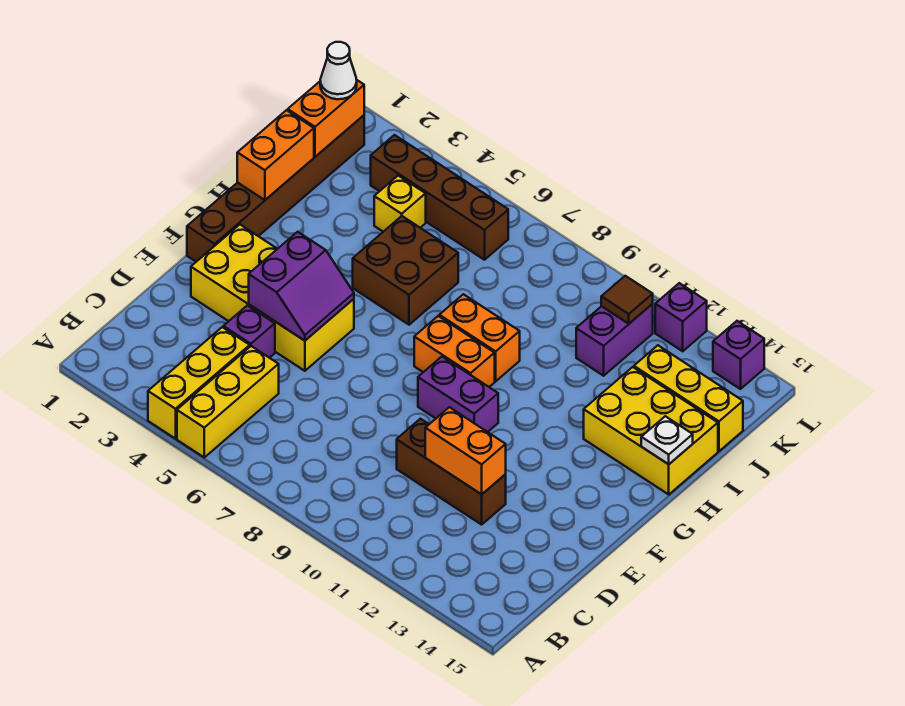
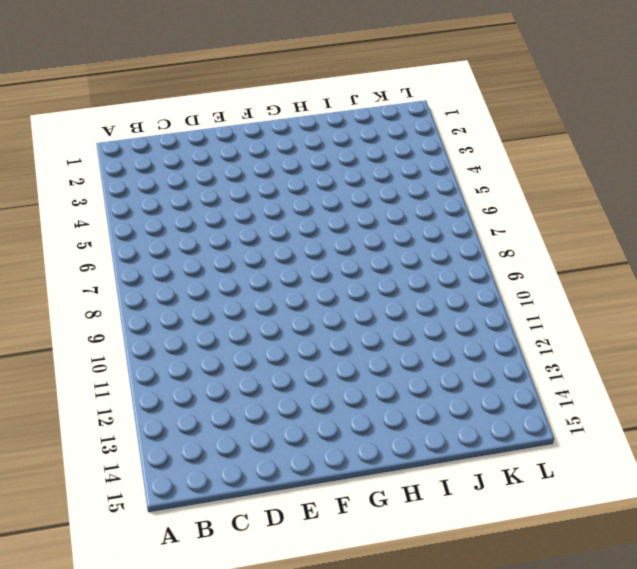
none -> yellow brick A4:C4 level 1
none -> yellow brick A5:C5 level 1
none -> purple brick D4 level 1

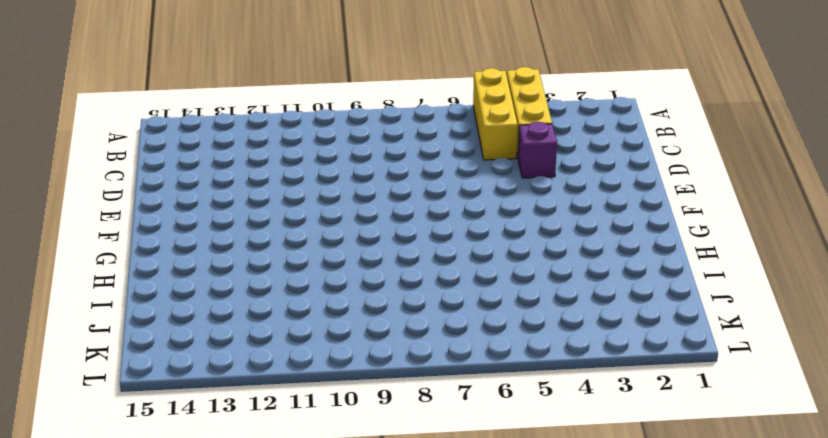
none -> brown brick D10:D12 level 1
none -> yellow brick E2:F5 level 1
none -> brown brick F1:K1 level 1

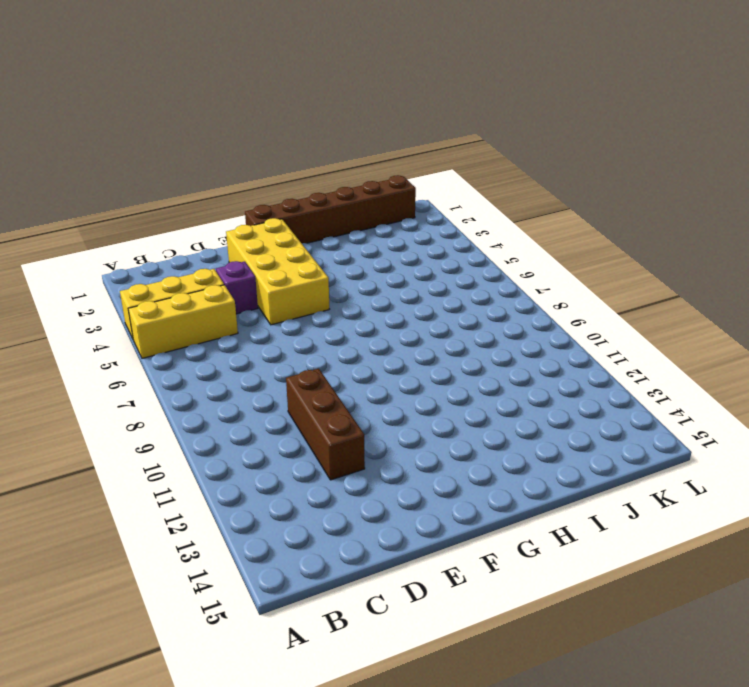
none -> purple brick F9:F10 level 1
none -> orange brick G8:G9 level 1
none -> brown brick H5:I6 level 1

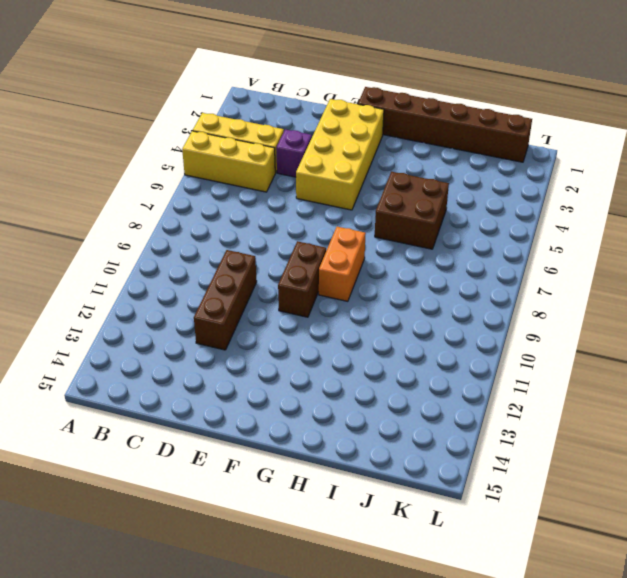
brown brick F9:F10 level 1 -> purple brick F9:F10 level 1
none -> orange brick H8:H9 level 1
none -> yellow brick H13:I15 level 1
none -> yellow brick J4 level 1

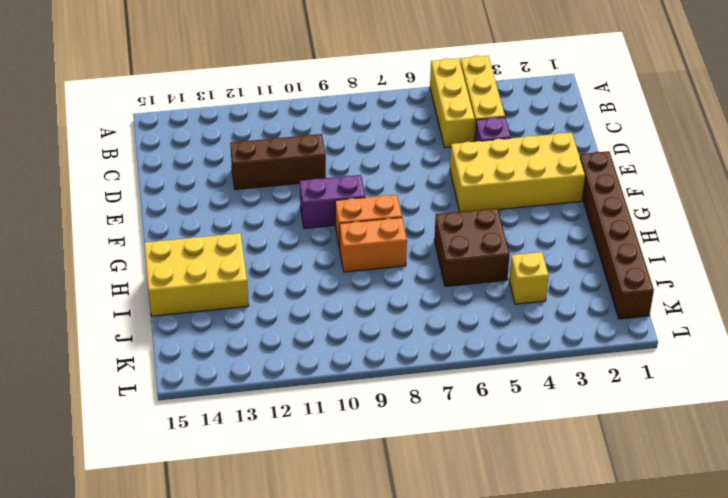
none -> purple brick J11:K11 level 1
none -> yellow brick J13:J15 level 1
none -> brown brick K3:K6 level 1

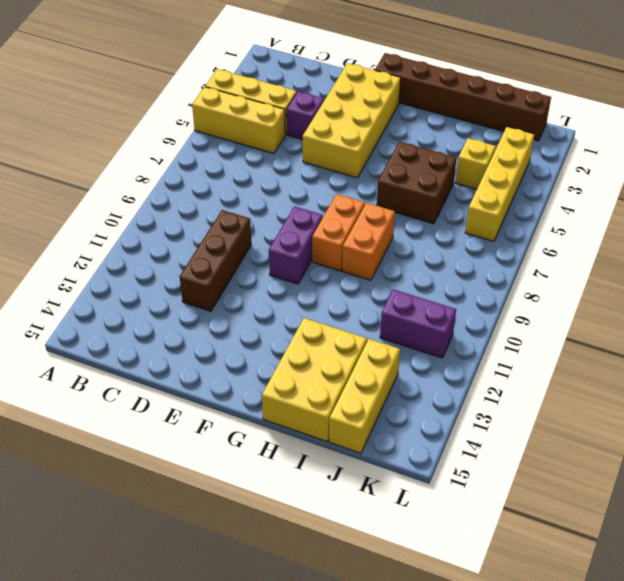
yellow brick K3:K6 level 1 -> brown brick K3:K6 level 1
none -> purple brick L12 level 1
none -> purple brick L14 level 1
none -> orange brick D11:D12 level 2

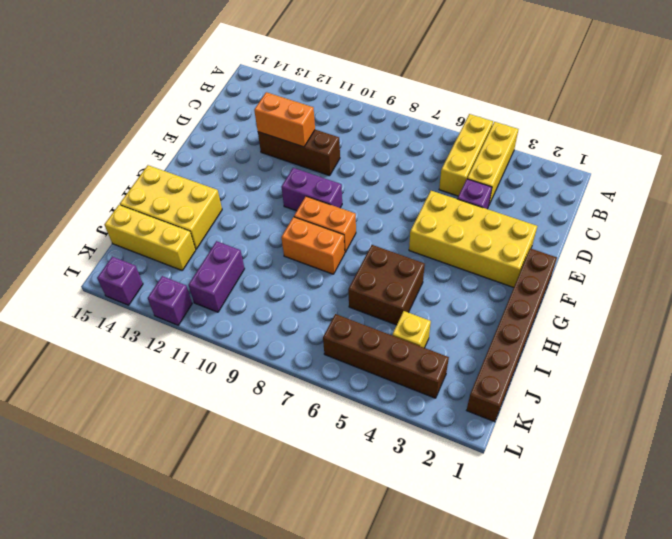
none -> purple slope E4:F5 level 2 top 4
none -> orange brick H1:I1 level 2
none -> white plate H15 level 2

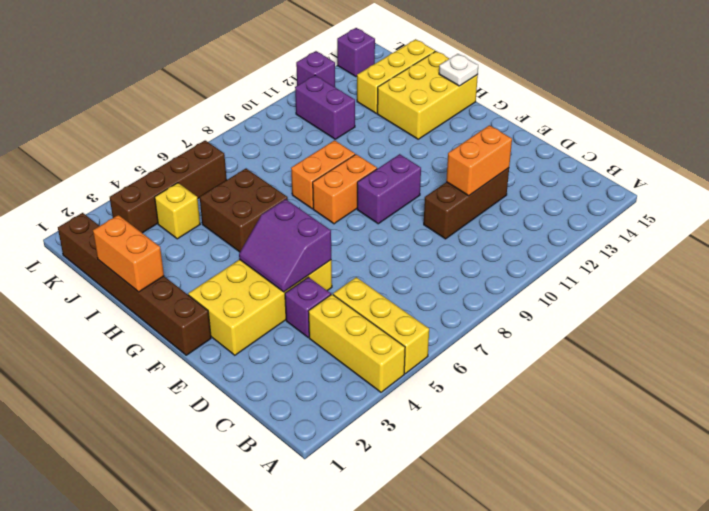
purple slope E4:F5 level 2 top 5 -> purple slope E4:F5 level 2 top 4
none -> orange brick J1:K1 level 2
none -> brown tile K11 level 2
none -> white cone K1 level 3

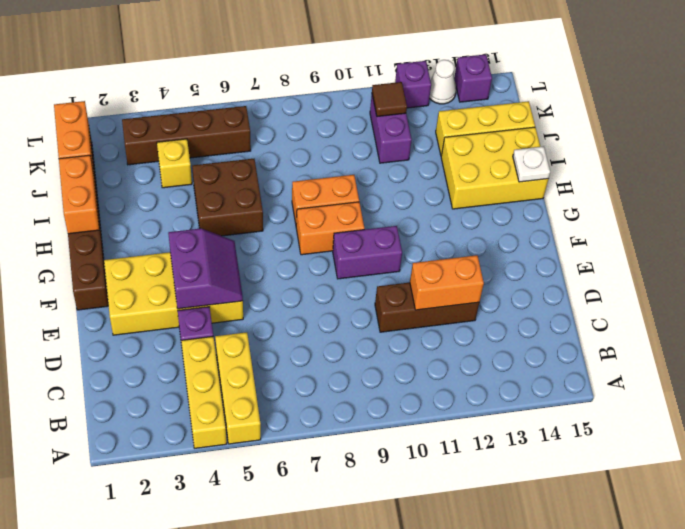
white cone L13 level 1 -> white cone K1 level 3

